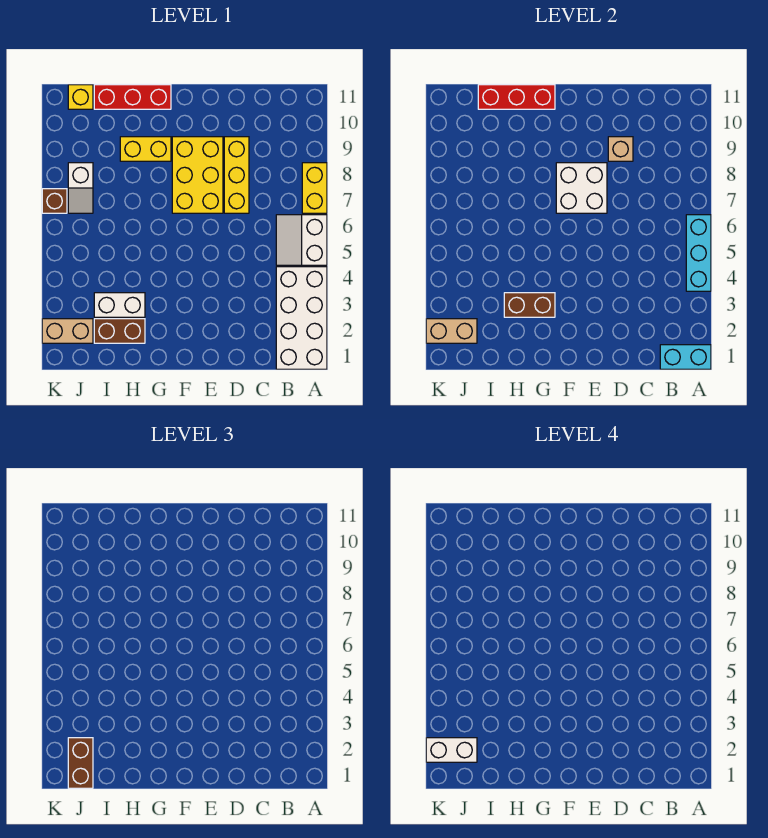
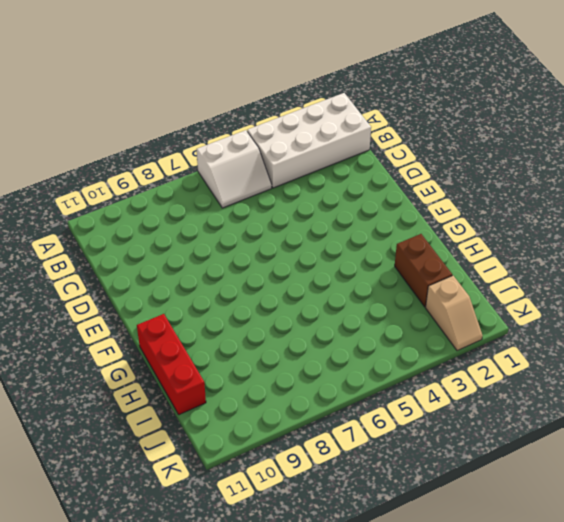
tan slope J2:K2 level 1 top J -> tan brick J2:K2 level 1
none -> yellow brick A7:A8 level 1
none -> yellow brick D7:D9 level 1
none -> yellow brick E7:F9 level 1

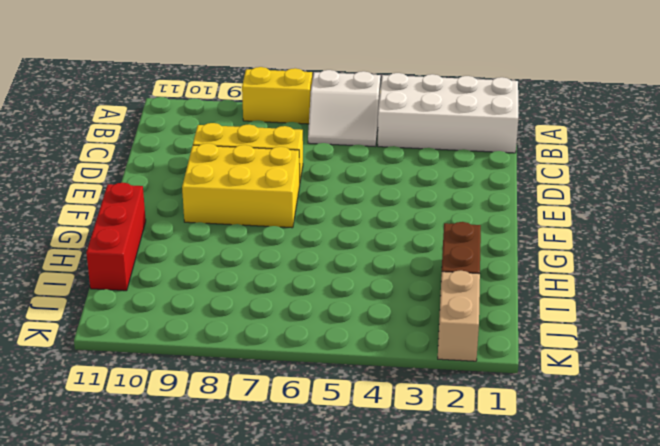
none -> yellow brick G9:H9 level 1
none -> white brick H3:I3 level 1
none -> white slope J7:J8 level 1 top 8

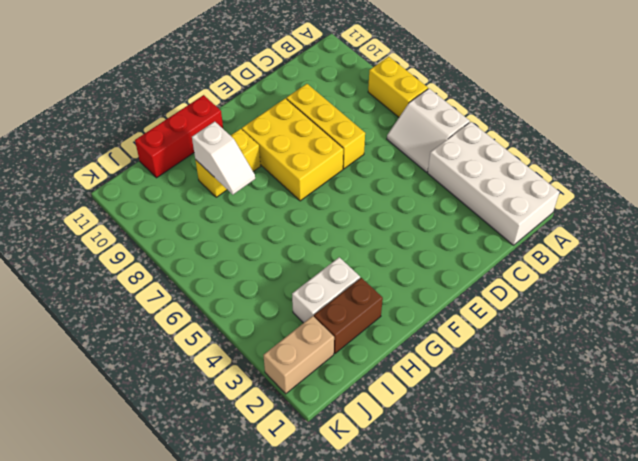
white slope H8:H9 level 2 top 9 -> white slope J7:J8 level 1 top 8
none -> yellow brick J11 level 1
none -> brown brick K7 level 1
none -> cyan brick A1:B1 level 2

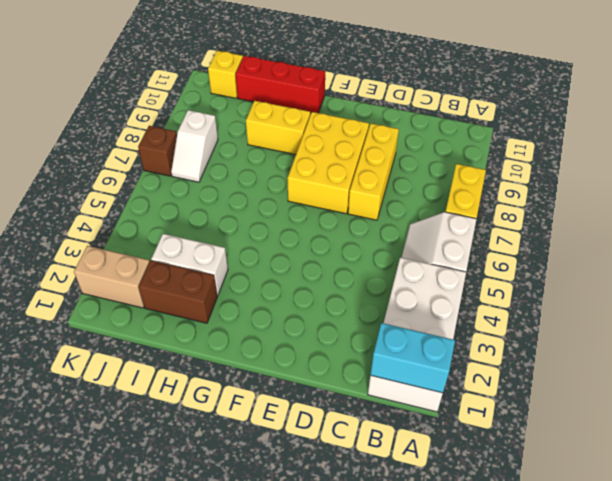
none -> cyan brick A4:A6 level 2
none -> tan brick D9 level 2
none -> white brick E7:F8 level 2

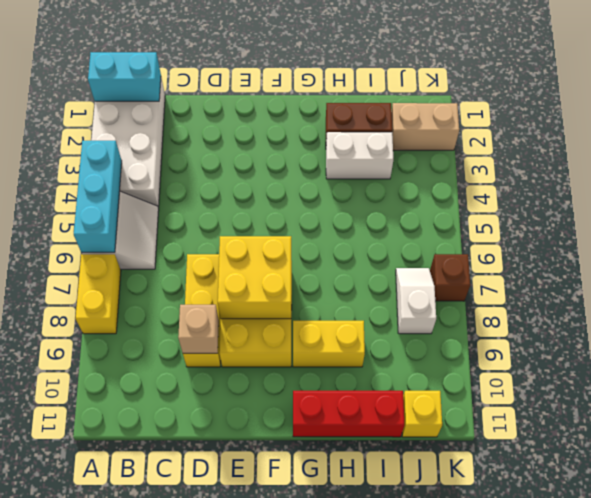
yellow brick E7:F8 level 2 -> white brick E7:F8 level 2
none -> brown brick G3:H3 level 2
none -> red brick G11:I11 level 2
none -> tan brick J2:K2 level 2

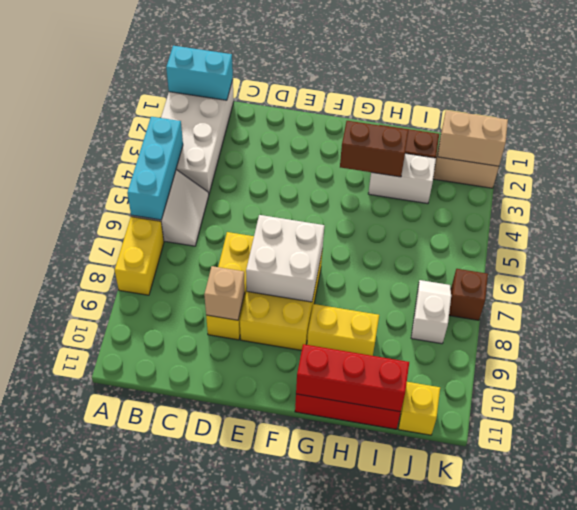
none -> brown brick J1:J2 level 3
none -> white brick J2:K2 level 4

